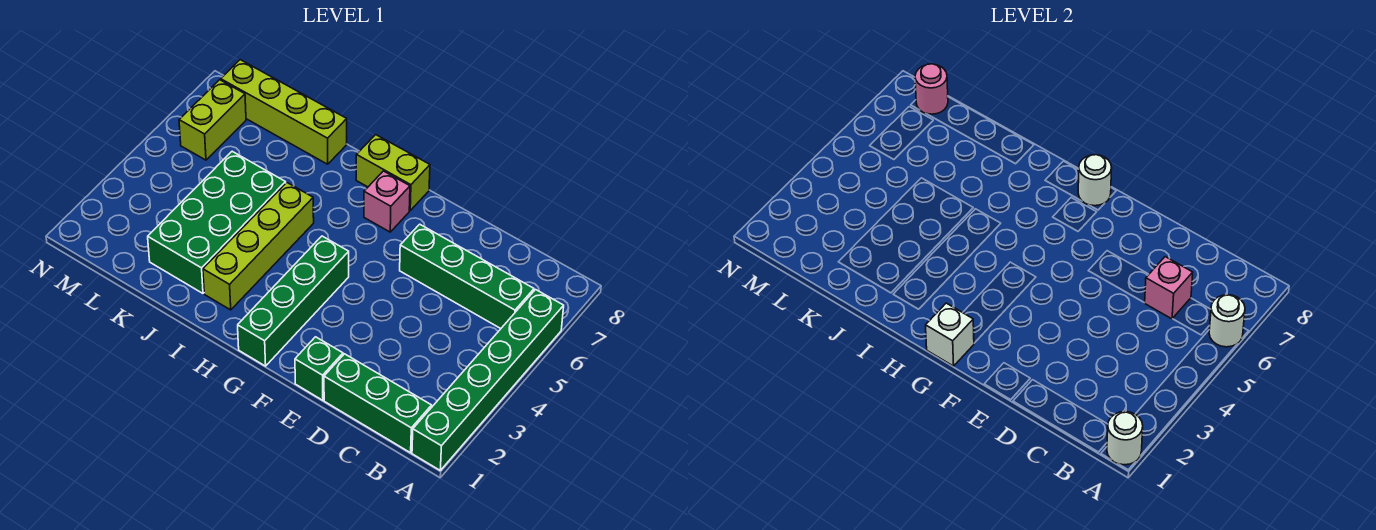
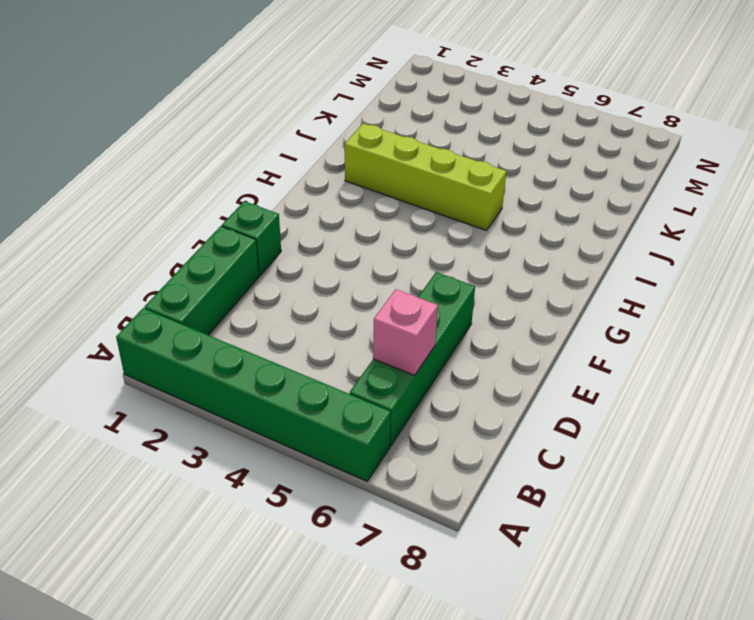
none -> green brick G1:G4 level 1
none -> pink brick G7 level 1
none -> lime brick G8:H8 level 1

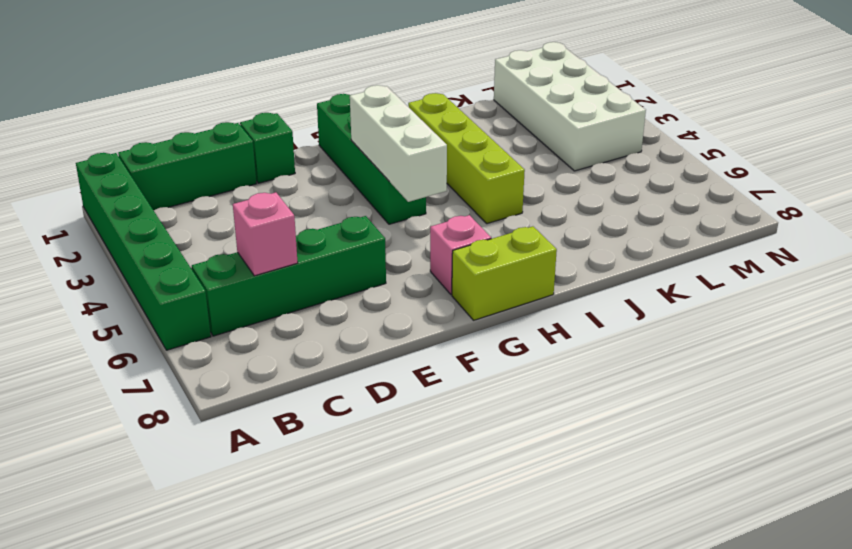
white brick G3:G5 level 2 -> none
white brick L1:M4 level 1 -> none
none -> green brick J2:K5 level 1
none -> lime brick J8:M8 level 1
none -> lime brick M6:M7 level 1

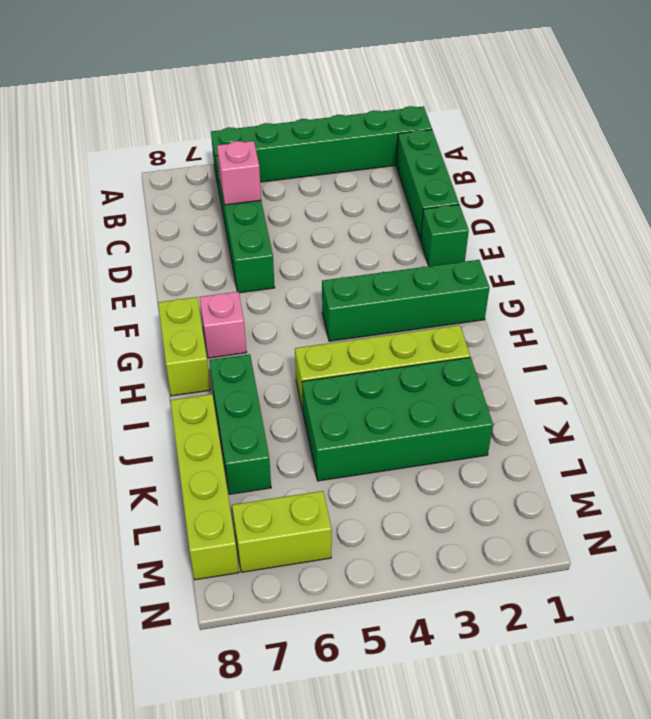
green brick I7:K7 level 1 -> none
none -> white round brick A1 level 2
none -> white round brick A6 level 2
none -> white brick G1 level 2

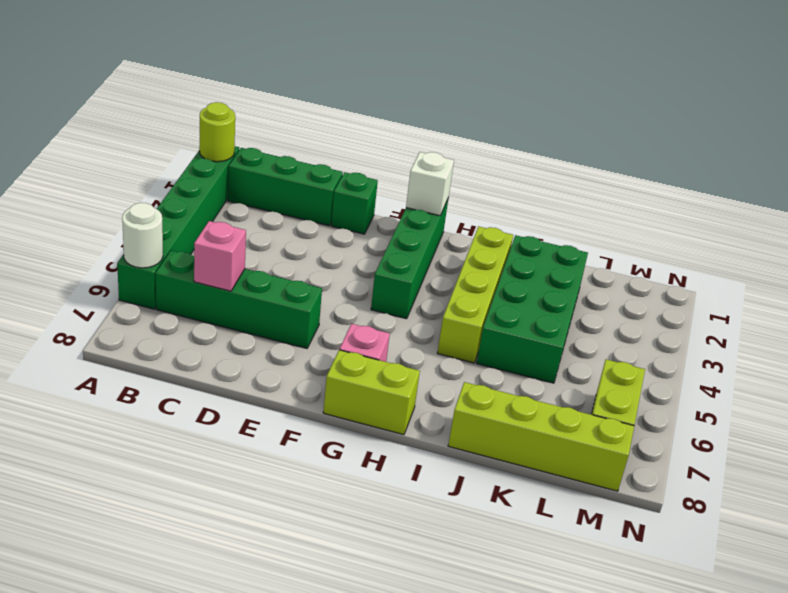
lime round brick A1 level 2 -> white round brick A1 level 2
none -> white round brick G8 level 2
none -> pink round brick M8 level 2

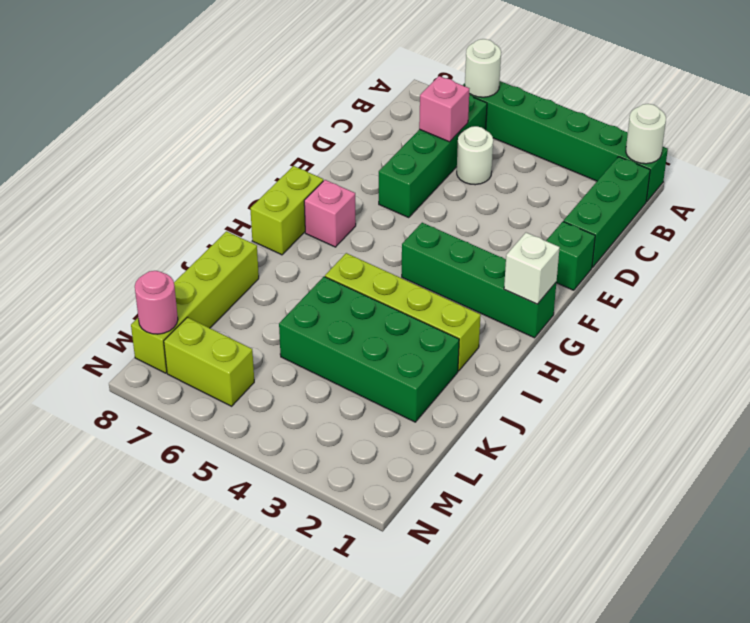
white round brick C5 level 1 -> white round brick G8 level 2

